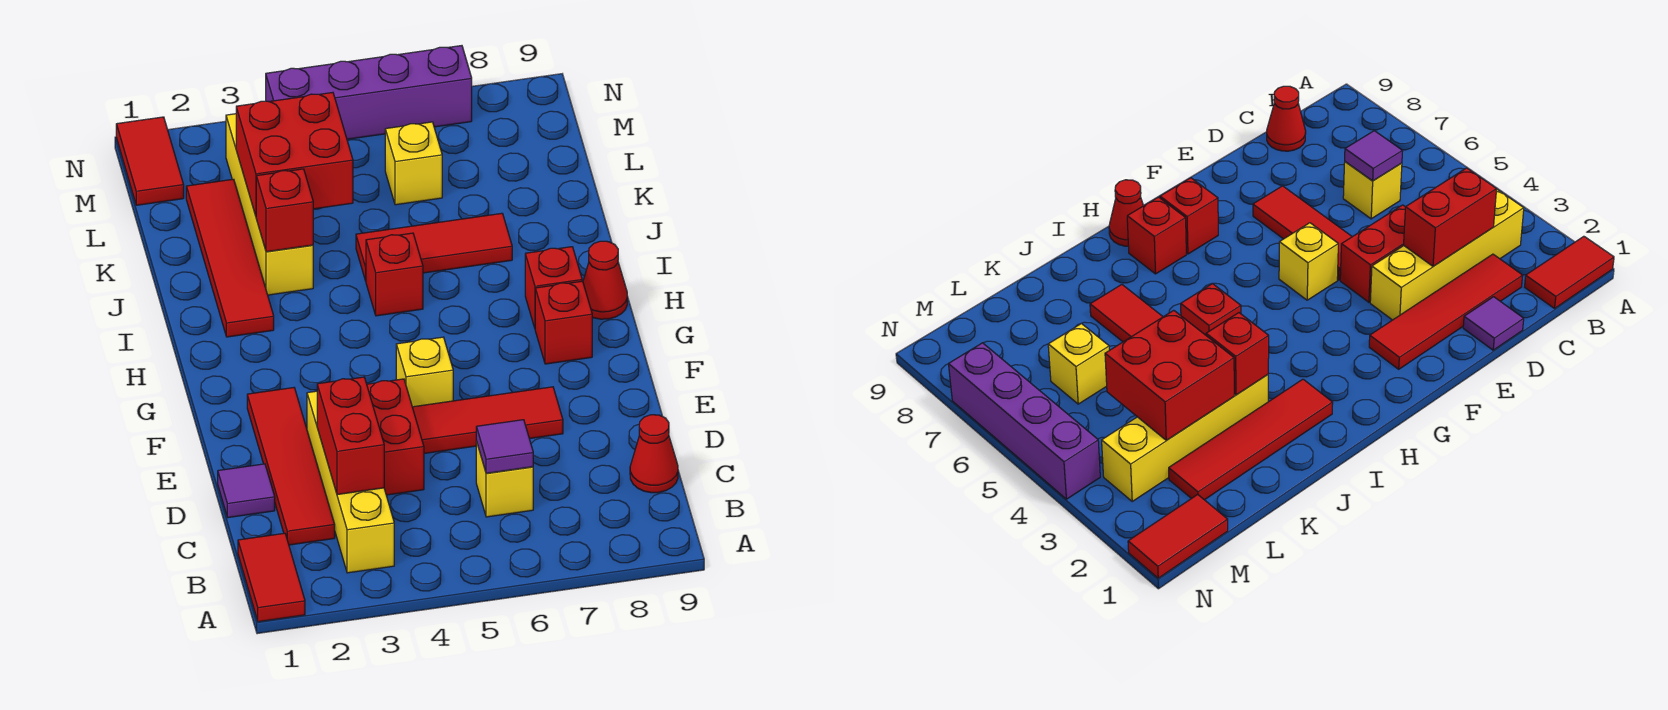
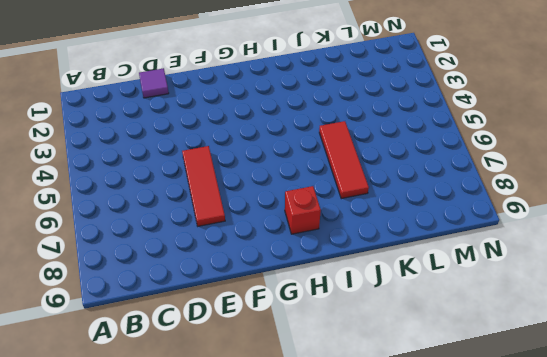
none -> red tile A1:B1 level 1
none -> yellow brick B3:E3 level 1
none -> red tile C2:F2 level 1

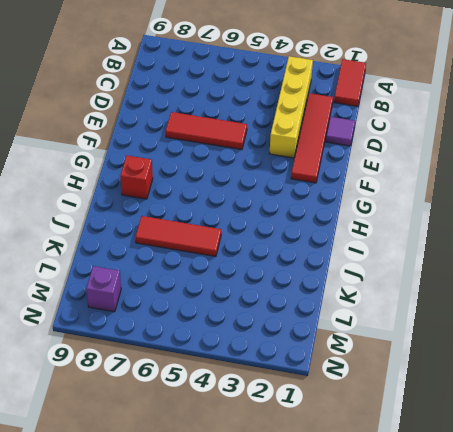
purple brick M8 level 1 -> none
none -> yellow brick C6 level 1
none -> red cone C9 level 1
none -> red brick D4:E4 level 1

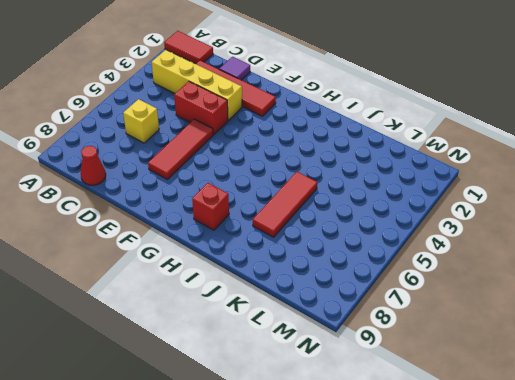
none -> yellow brick F5 level 1
none -> red brick G8 level 1
none -> red cone H9 level 1

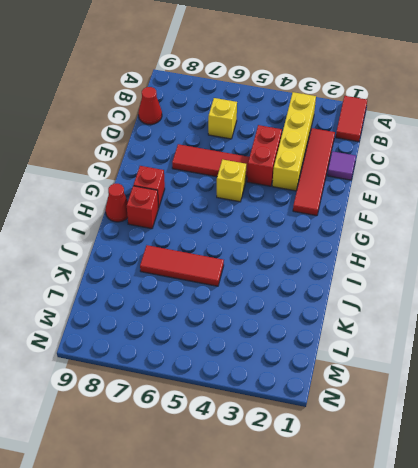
none -> red tile I2:L2 level 1
none -> red brick I5 level 1
none -> yellow brick J3:M3 level 1

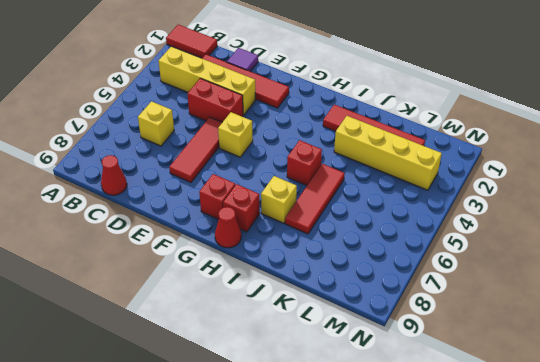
yellow brick I7 level 1 -> yellow brick L6 level 1
none -> red tile M1:N1 level 1
none -> purple brick N4:N7 level 1
none -> red brick C3:D3 level 2

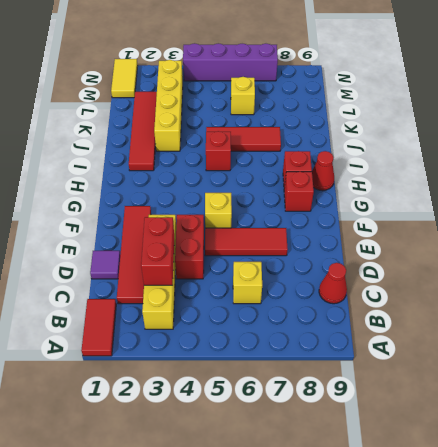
yellow tile M1:N1 level 1 -> red tile M1:N1 level 1
none -> purple tile C6 level 2
none -> red brick J3 level 2
none -> red brick K3:L4 level 2

